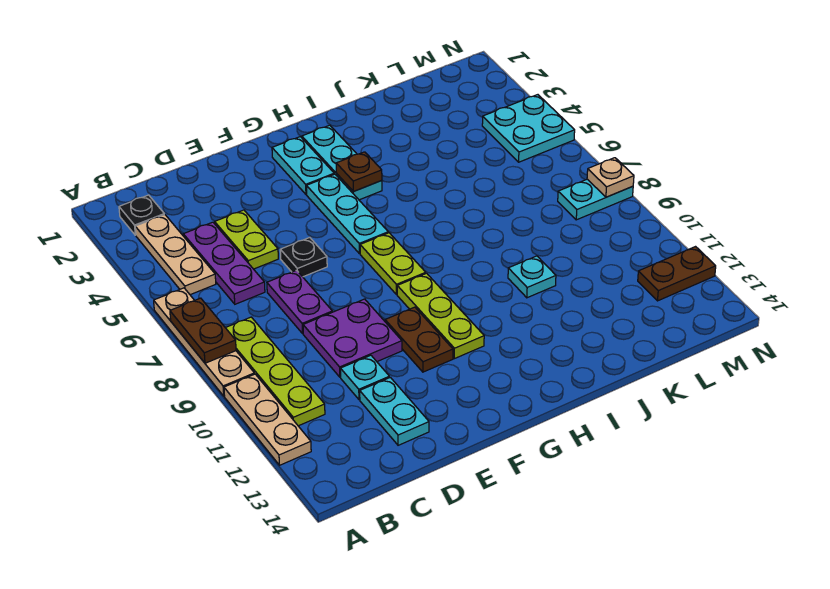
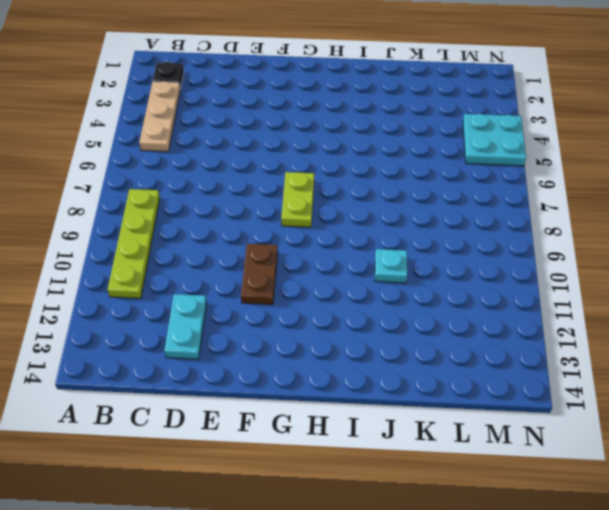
none -> tan plate A6:A9 level 1
none -> tan plate A10:A12 level 1
none -> purple plate C4:C6 level 1

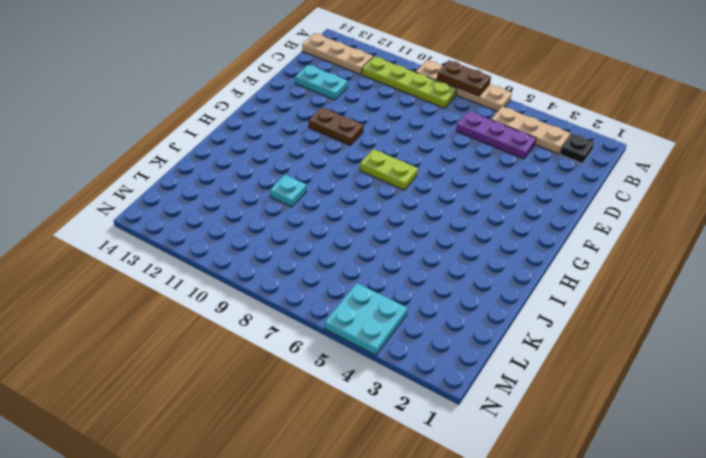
tan plate B12:B14 level 1 -> tan plate A10:A12 level 1
none -> lime plate D4:D5 level 1
none -> purple plate D7:D8 level 1
none -> purple plate D9:E10 level 1

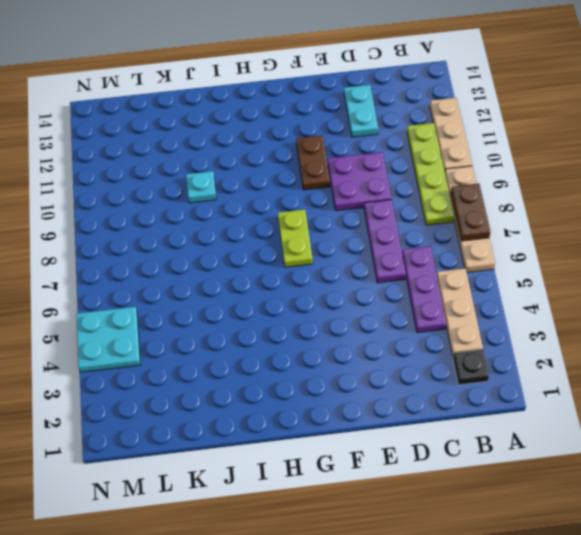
purple plate D6:D8 level 1 -> purple plate D7:D8 level 1
none -> lime plate D4:D5 level 1
none -> cyan plate D11 level 1
none -> black plate E6 level 1

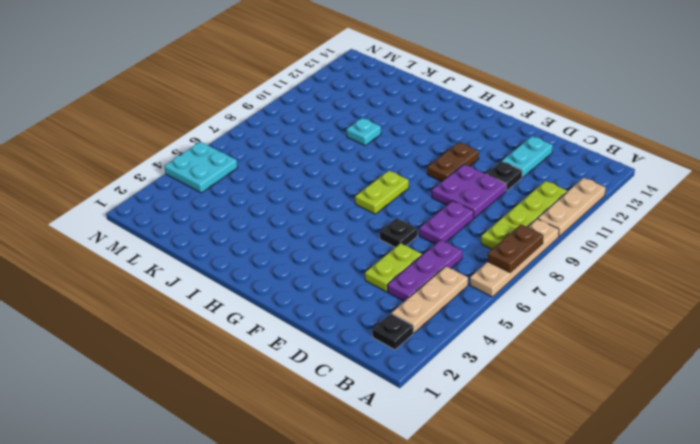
black plate D11 level 1 -> cyan plate D11 level 1
none -> cyan plate G2:G3 level 1
none -> cyan plate G4:G6 level 1
none -> lime plate G9:G11 level 1

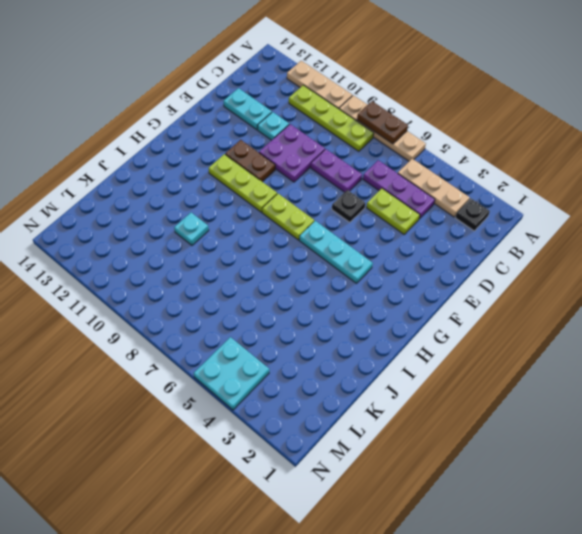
none -> cyan plate G2:G3 level 1
none -> cyan plate H2:H4 level 1
none -> cyan plate M8:N8 level 1

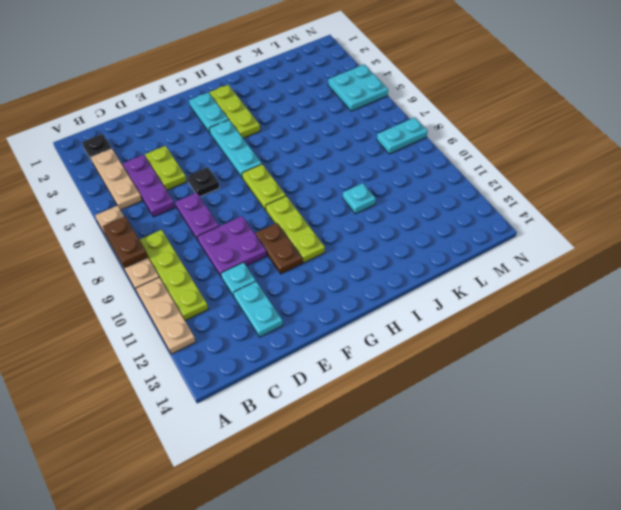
lime plate H2:H4 level 1 -> cyan plate H2:H4 level 1
none -> brown plate M12:N12 level 1
none -> brown plate H4 level 2
none -> tan plate N8 level 2

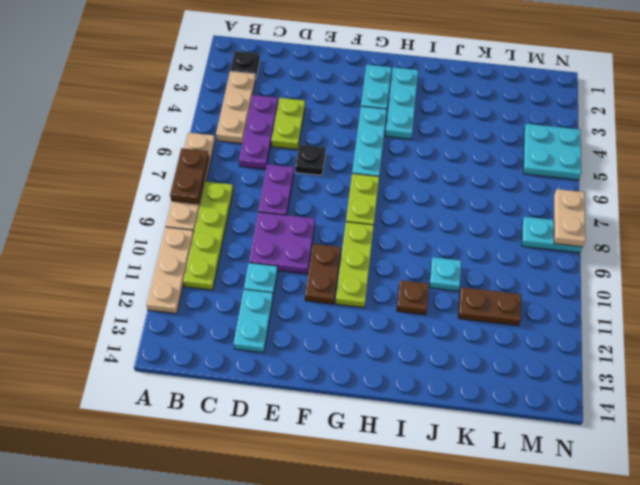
brown plate I11 level 1 -> brown plate H4 level 2
brown plate K11:L11 level 1 -> brown plate M12:N12 level 1
tan plate N7:N8 level 2 -> tan plate N8 level 2

